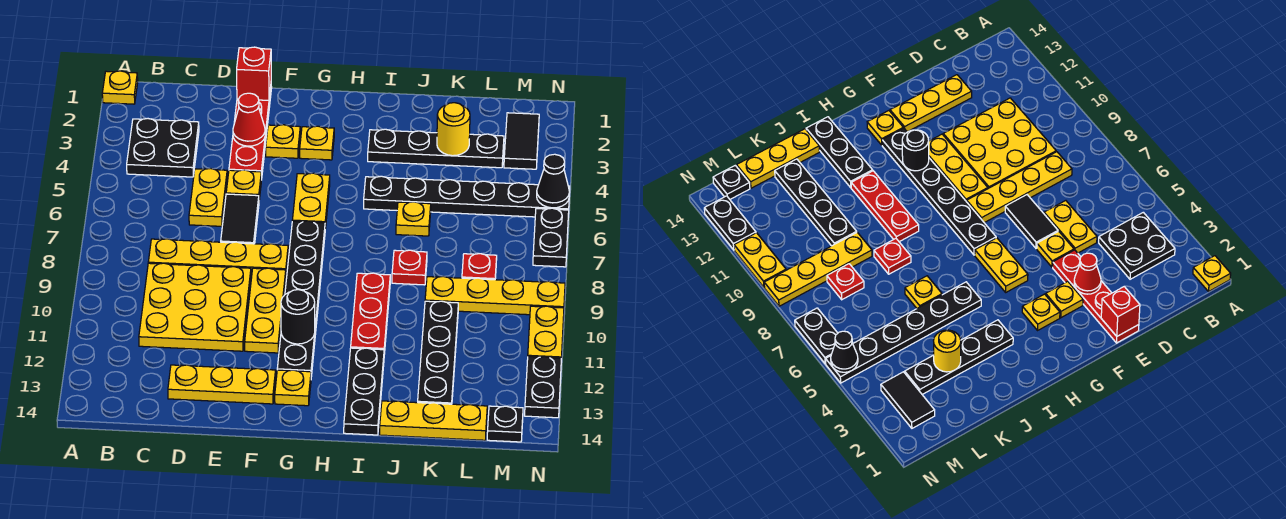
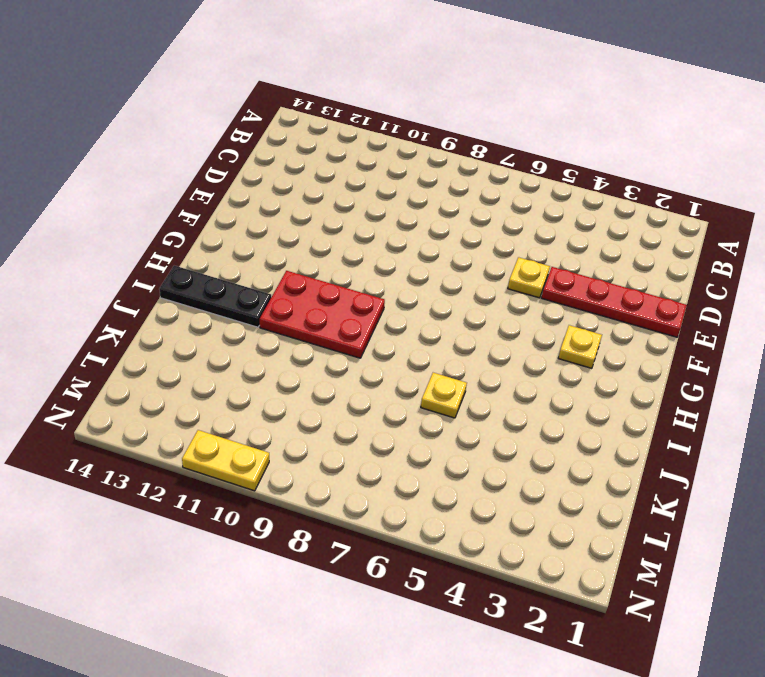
red plate H9:I11 level 1 -> red plate I9:I11 level 1
none -> yellow plate A1 level 1
none -> black plate B3:C4 level 1
none -> yellow plate C8:F8 level 1
none -> yellow plate C9:E11 level 1

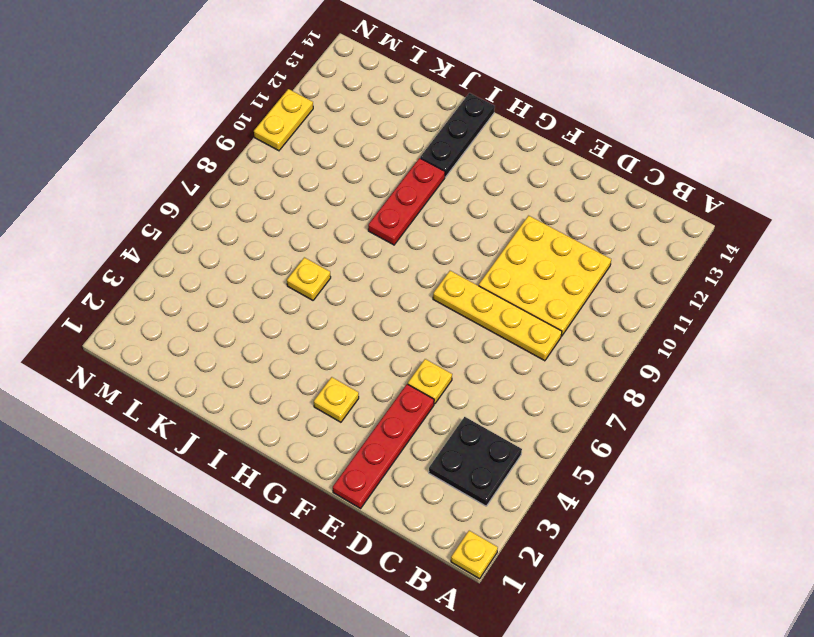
none -> yellow plate D5:D6 level 1
none -> yellow plate D13:F13 level 1
none -> black tile E6:E7 level 1
none -> yellow plate F3 level 1

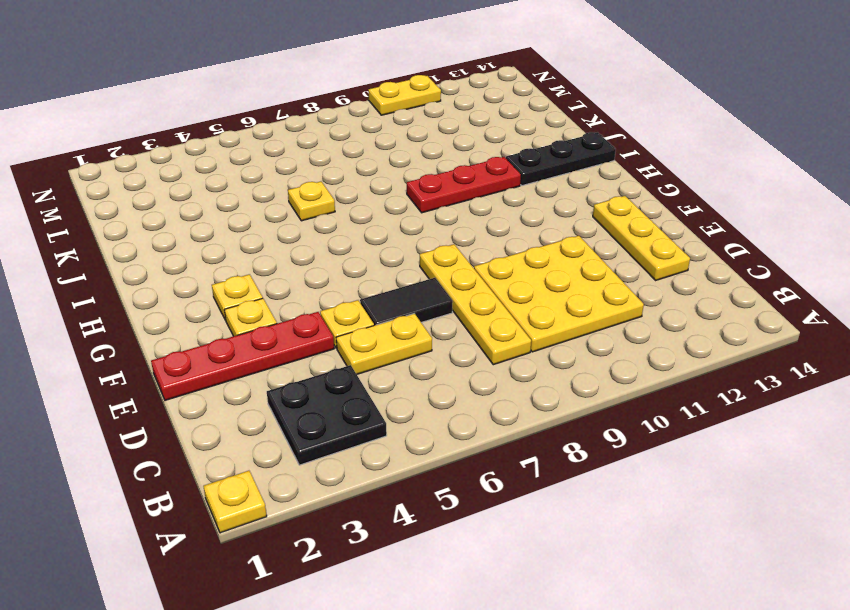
none -> yellow plate F9:F11 level 1
none -> yellow plate G5:G6 level 1
none -> black plate G7:G12 level 1
none -> yellow plate G13 level 1

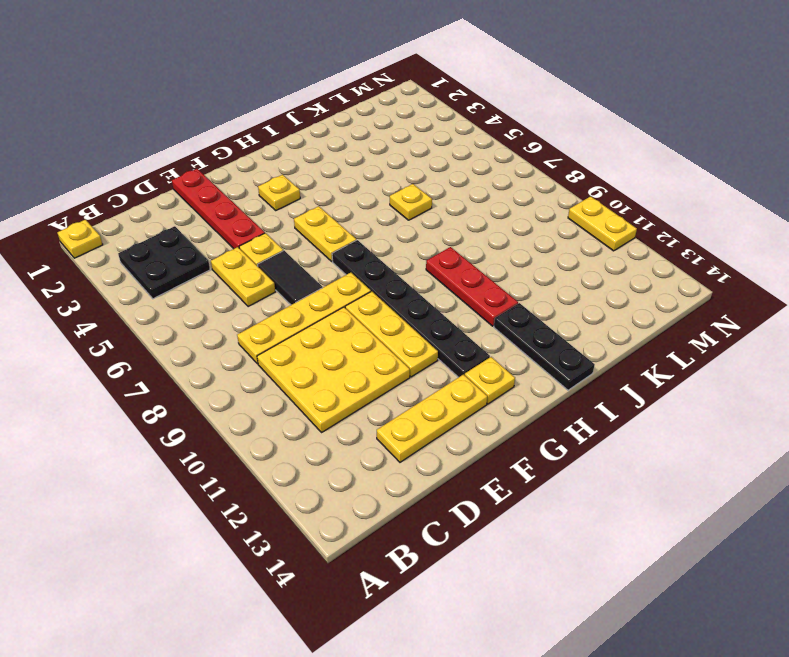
none -> yellow plate F3 level 1
none -> black plate I3:L3 level 1
none -> black plate I5:N5 level 1
none -> red plate J8 level 1

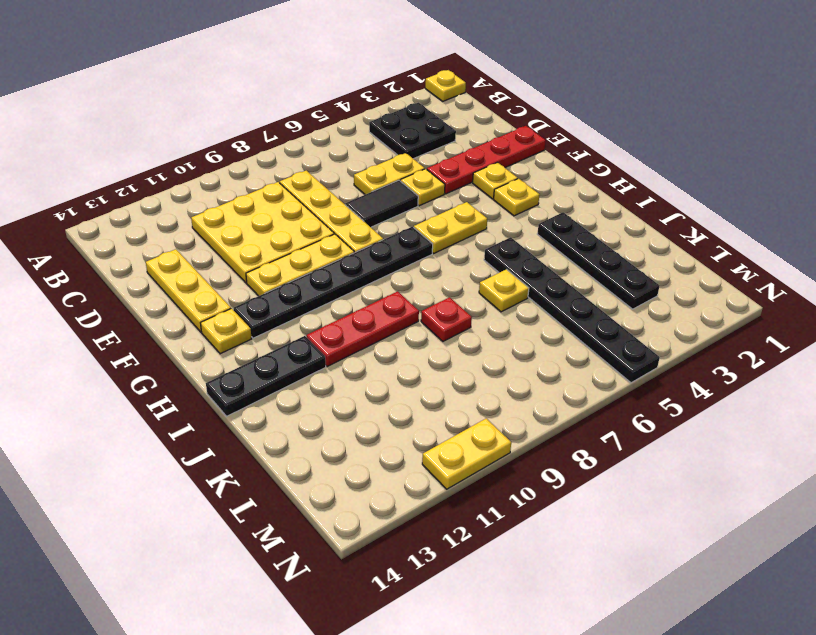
none -> yellow plate J14:L14 level 1
none -> yellow plate K9:N9 level 1
none -> black plate K10:K13 level 1
none -> red plate L8 level 1

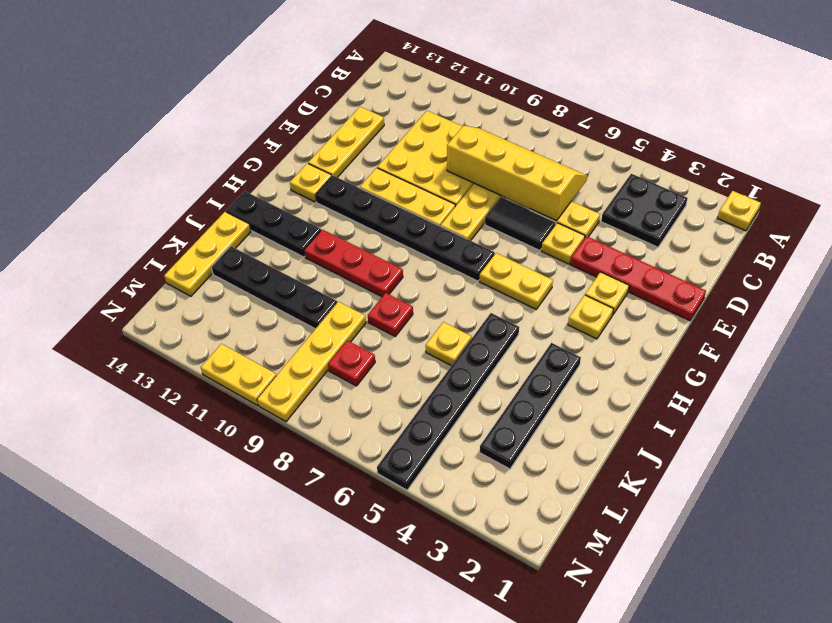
yellow slope C6:D9 level 2 top D -> none
none -> black tile M2:M3 level 1
none -> black plate M14 level 1
none -> black plate N6:N7 level 1
none -> black plate N12:N13 level 1

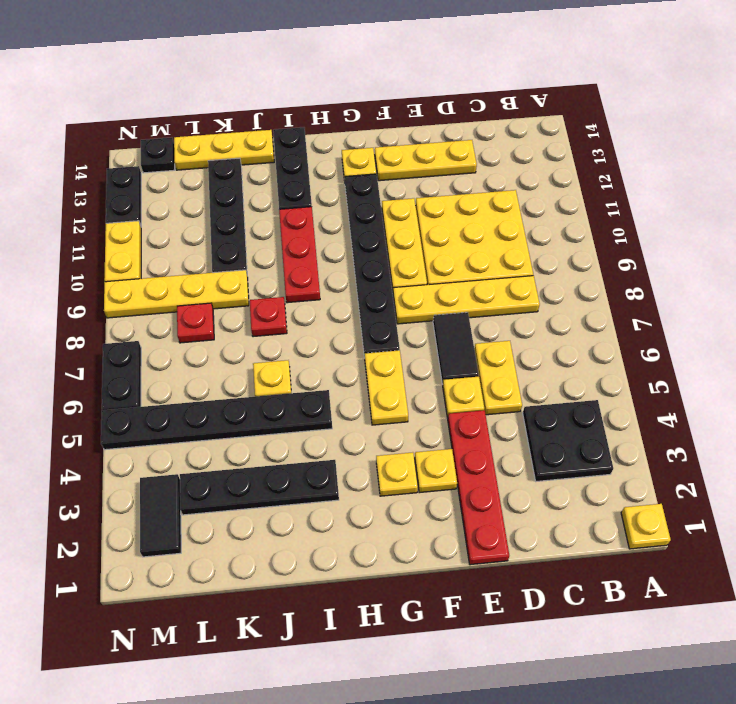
none -> red brick E1 level 2
none -> red cone E3 level 2
none -> black round brick G11 level 2
none -> yellow round brick K3 level 2

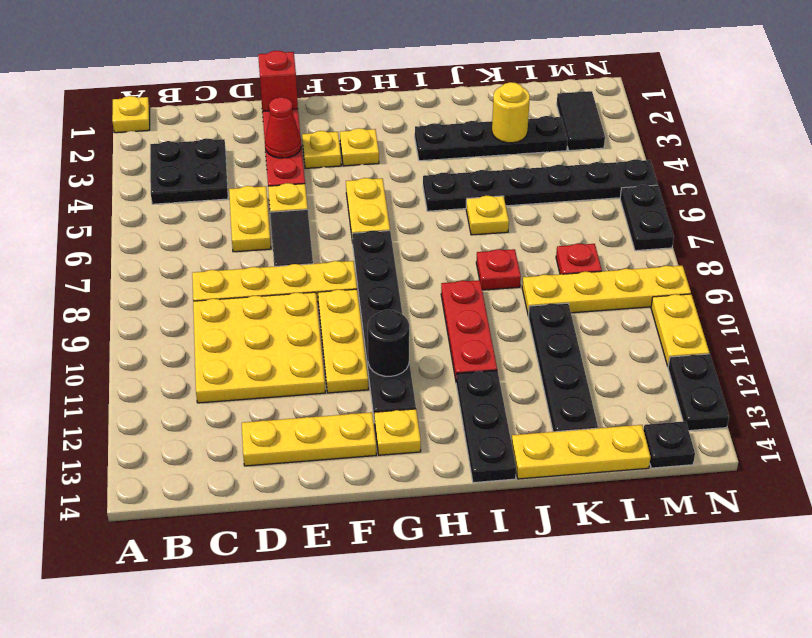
none -> black cone N5 level 2

